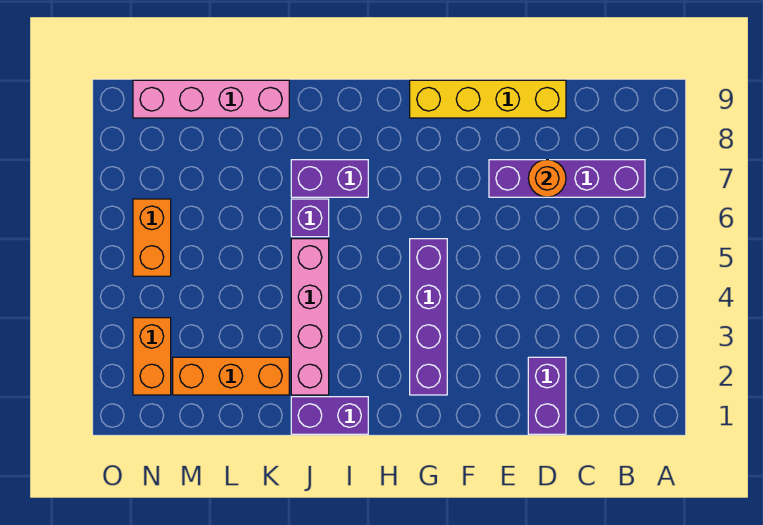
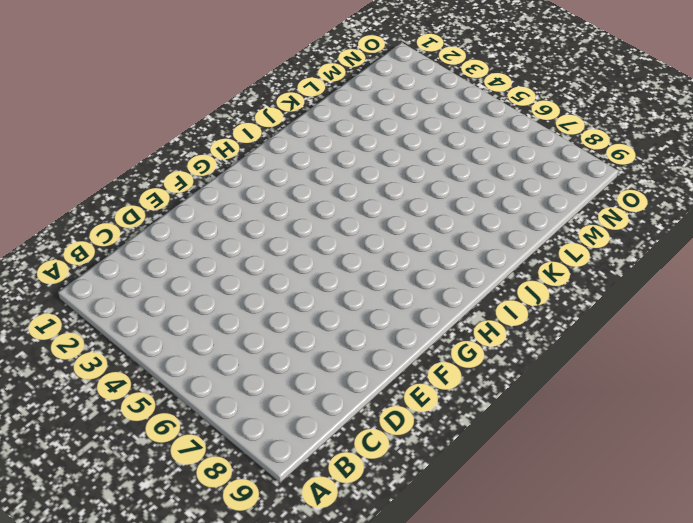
none -> purple brick B7:E7 level 1
none -> purple brick D1:D2 level 1
none -> yellow brick D9:G9 level 1

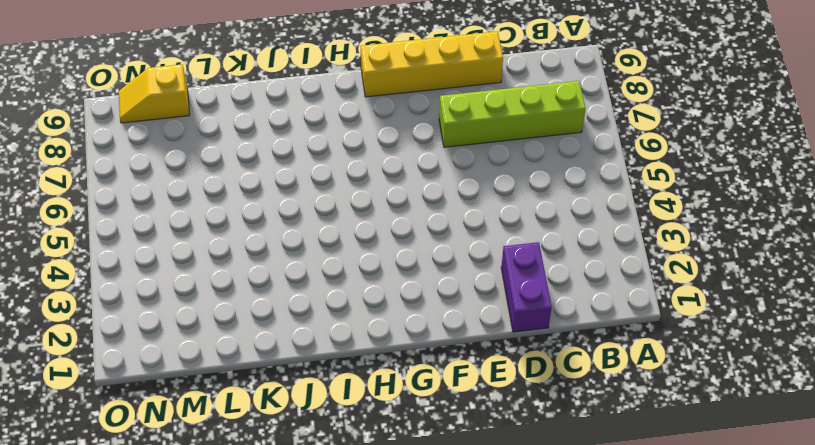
lime brick B7:E7 level 1 -> purple brick B7:E7 level 1
yellow slope M9:N9 level 1 top M -> pink brick K9:N9 level 1
none -> purple brick G2:G5 level 1
none -> purple brick I1:J1 level 1
none -> purple brick I7:J7 level 1

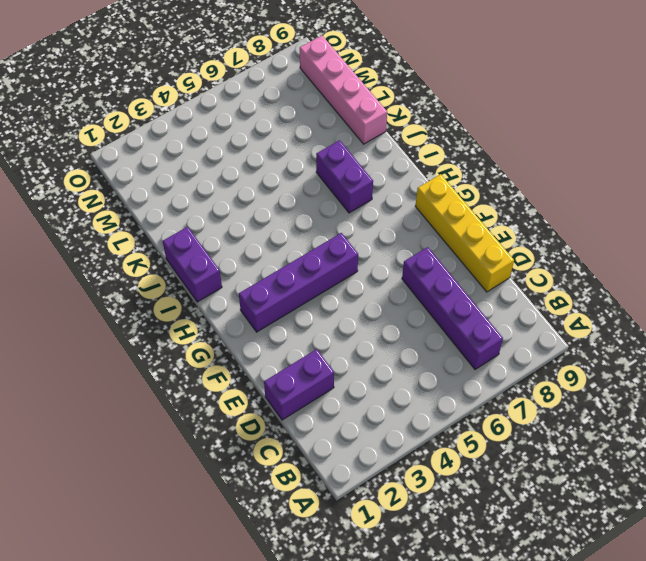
none -> pink brick J2:J5 level 1
none -> purple brick J6 level 1
none -> orange brick K2:M2 level 1

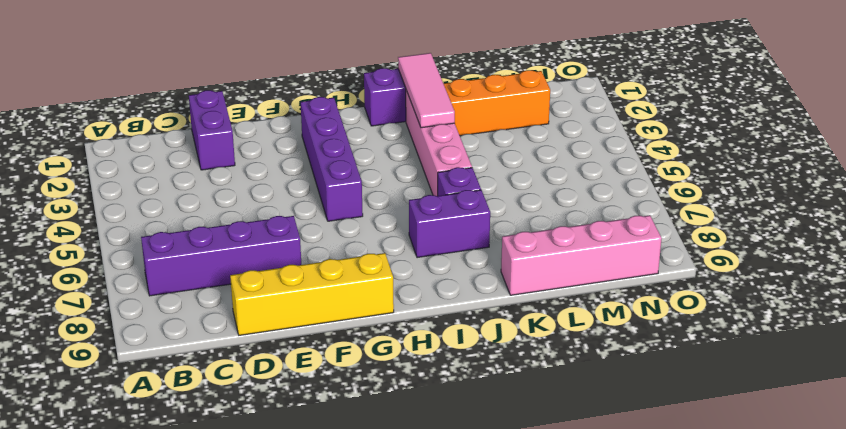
pink tile J1:J3 level 2 -> none
none -> orange brick N2:N3 level 1
none -> orange brick N5:N6 level 1
none -> orange round brick D7 level 2

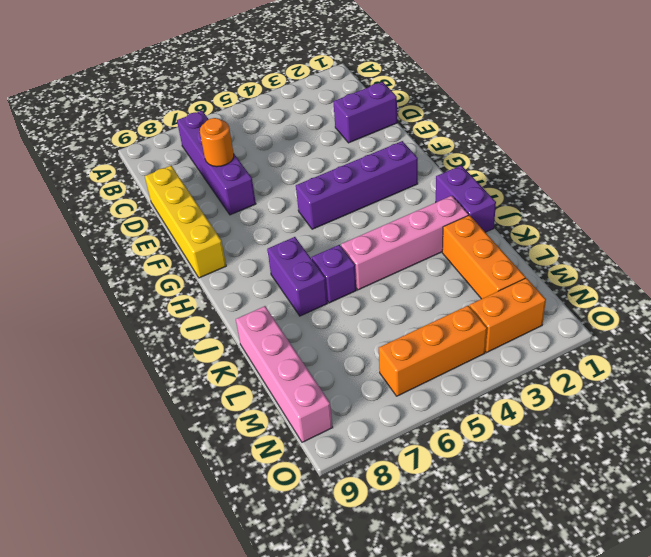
orange brick N4:N6 level 1 -> orange brick N5:N6 level 1

